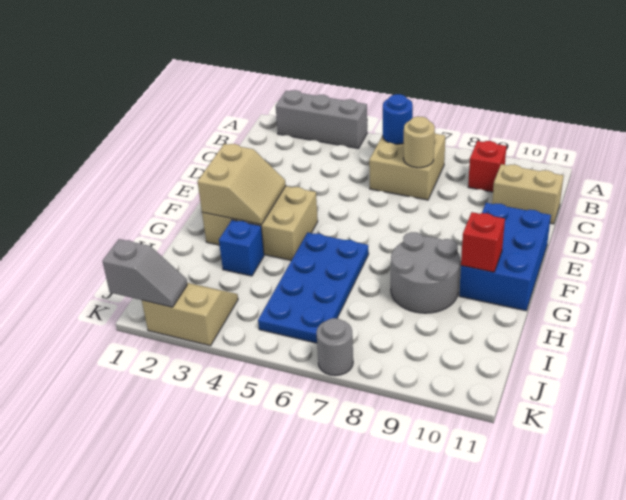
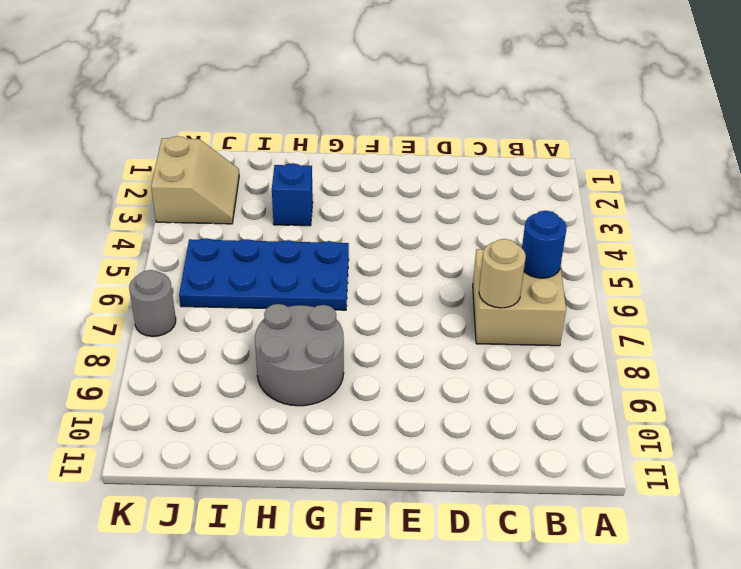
none -> grey brick A2:A4 level 1
none -> red brick B9 level 1
none -> tan brick C10:C11 level 1

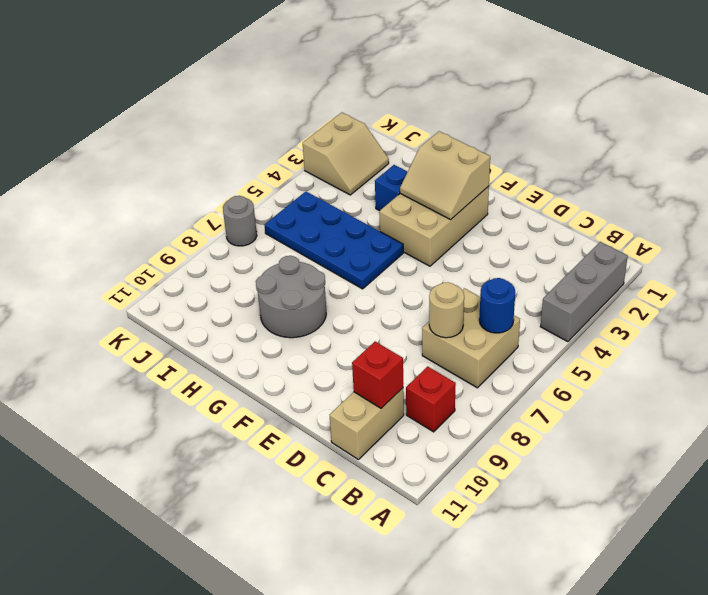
red brick C10 level 2 -> red brick G10 level 2
none -> blue brick E10:G11 level 1
none -> grey slope K1:K2 level 2 top 1

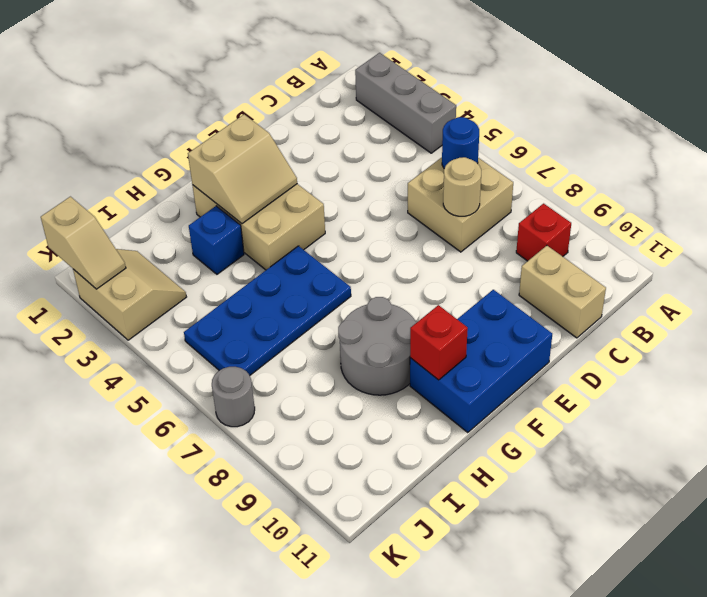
tan slope K1:K2 level 2 top 1 -> grey slope K1:K2 level 2 top 1

